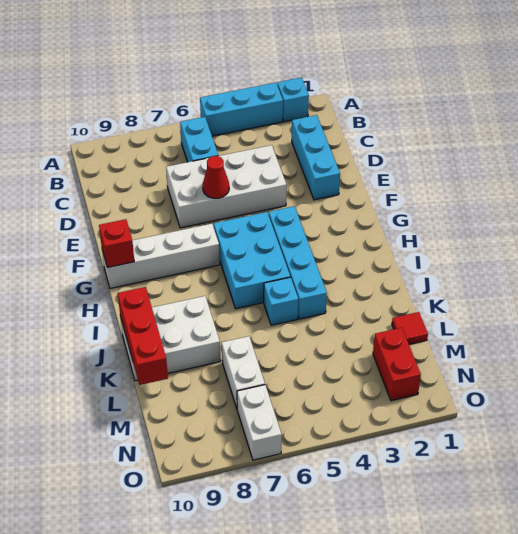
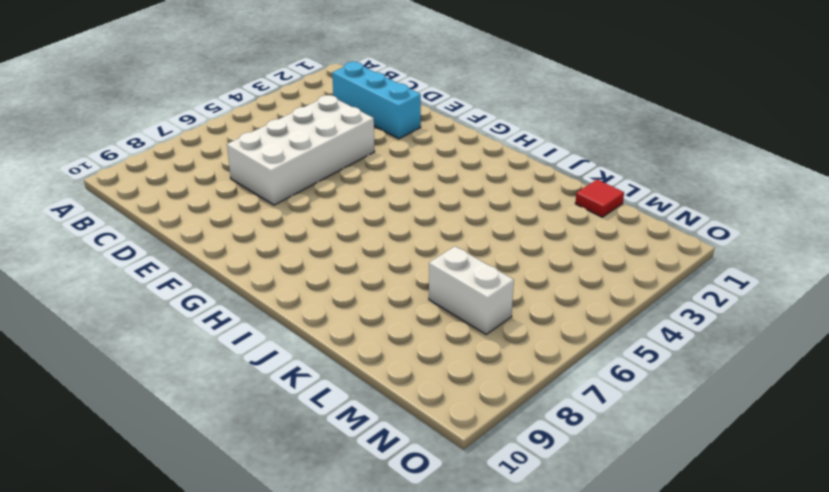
none -> cyan brick A2 level 1
none -> cyan brick A3:A5 level 1
none -> cyan brick B6:C6 level 1

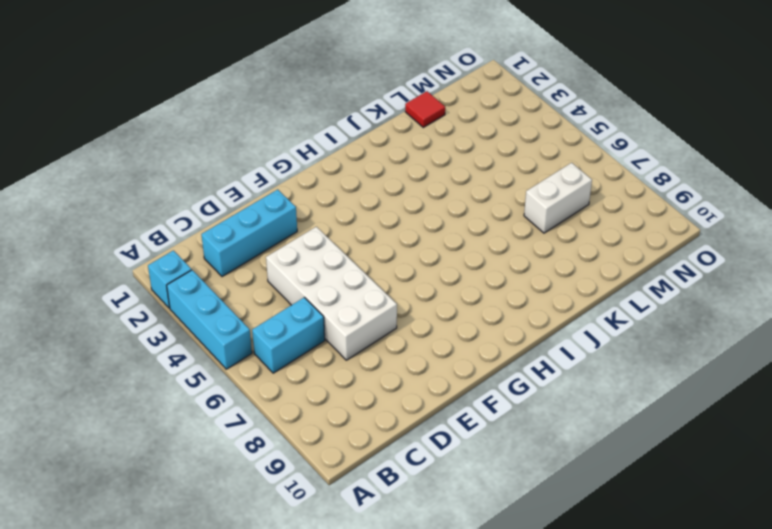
none -> cyan brick G4:J4 level 1
none -> cyan brick G5:I6 level 1
none -> white brick G7:G10 level 1

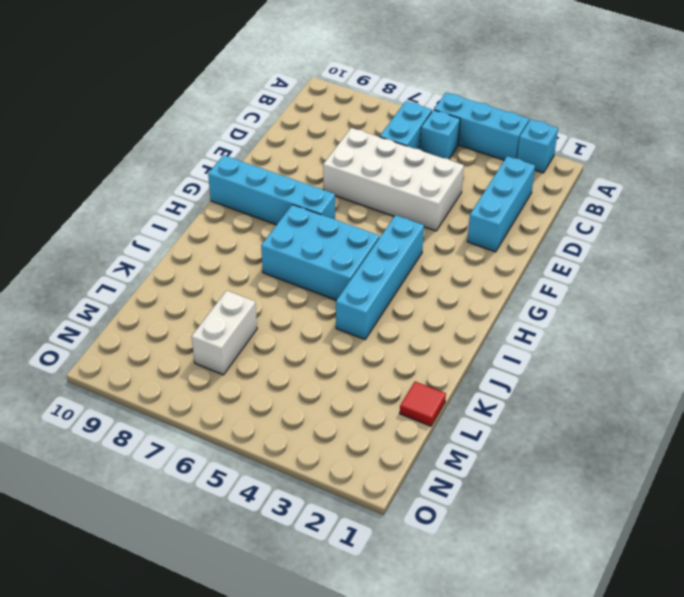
cyan brick B5 level 1 -> cyan brick J5 level 1
cyan brick G7:G10 level 1 -> white brick G7:G10 level 1
cyan brick H5:I7 level 1 -> cyan brick G5:I6 level 1
none -> white brick J8:K10 level 1
none -> red brick M2:N2 level 1
none -> white brick N7:O7 level 1

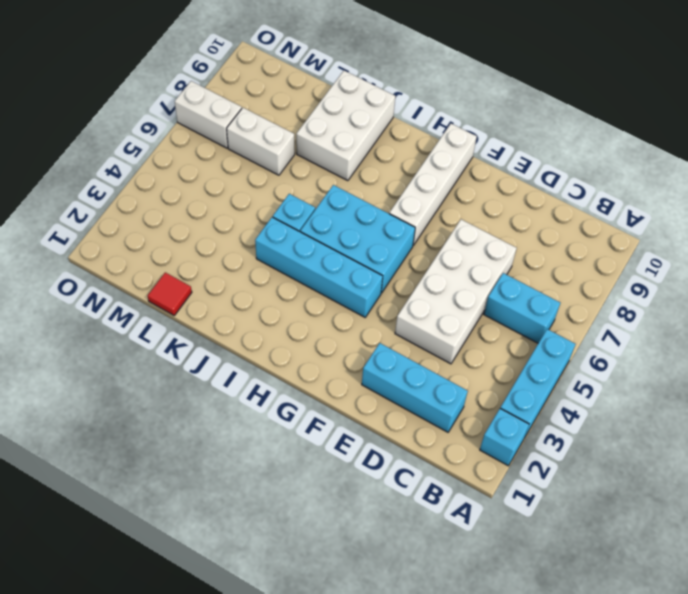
none -> red brick M2:N2 level 1
none -> red cone E6 level 2
none -> red brick G10 level 2

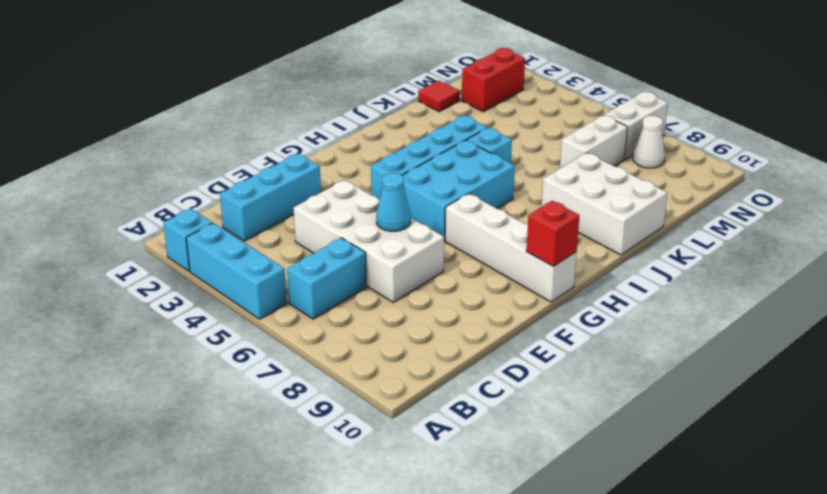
cyan cone E6 level 2 -> red cone E6 level 2
white cone N8 level 1 -> none
none -> red brick J10:L10 level 2

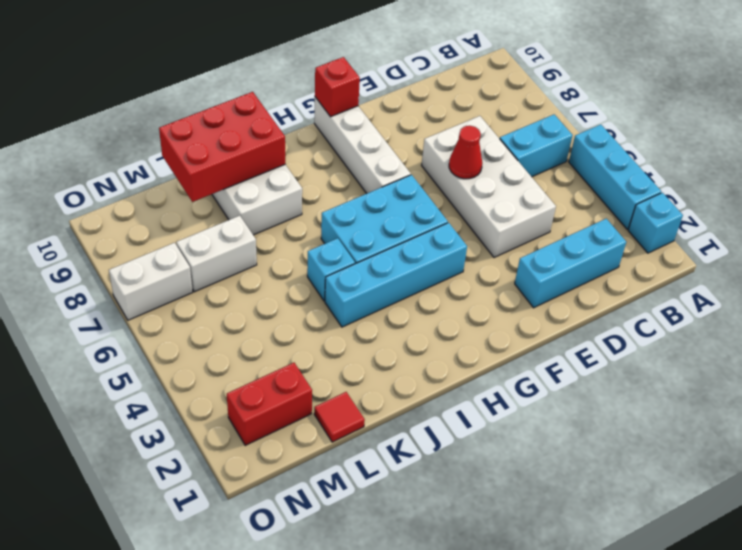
red brick J9:L10 level 2 -> red brick J10:L10 level 2

